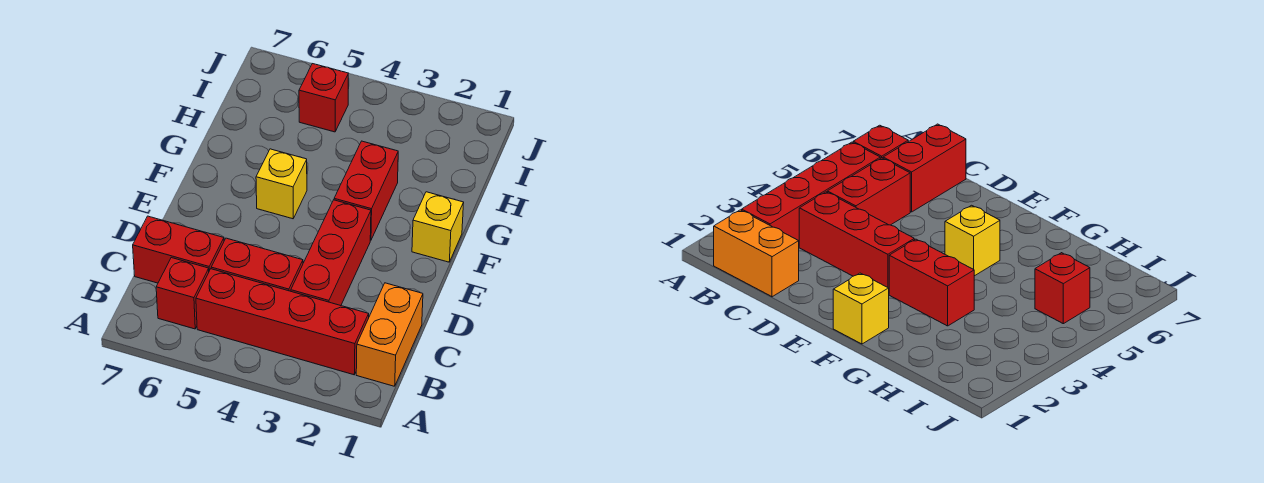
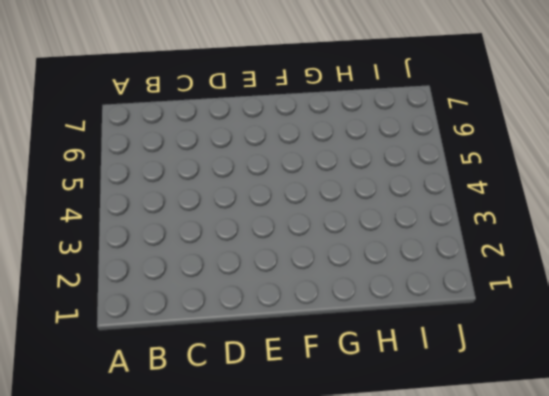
none -> orange brick B1:C1 level 1
none -> red brick B2:B5 level 1

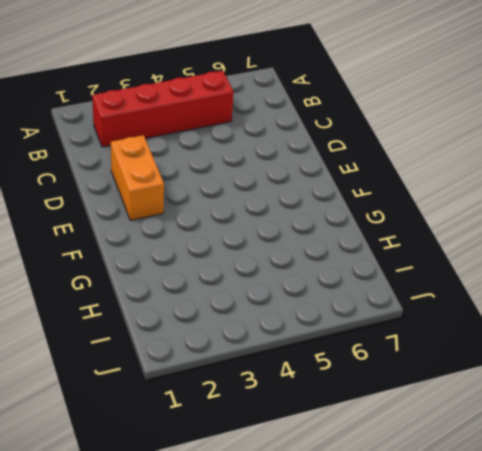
orange brick D2:E2 level 1 -> orange brick B1:C1 level 1
none -> red brick B6 level 1
none -> red brick C3:E3 level 1

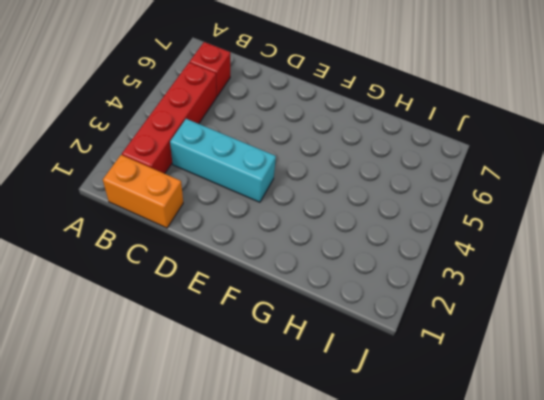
cyan brick C3:E3 level 1 -> red brick C3:E3 level 1
none -> red brick C4:C5 level 1
none -> red brick C6:C7 level 1

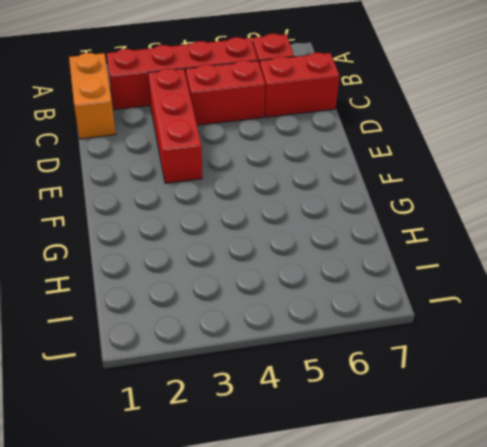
none -> yellow brick F1 level 1
none -> red brick F3:G3 level 1

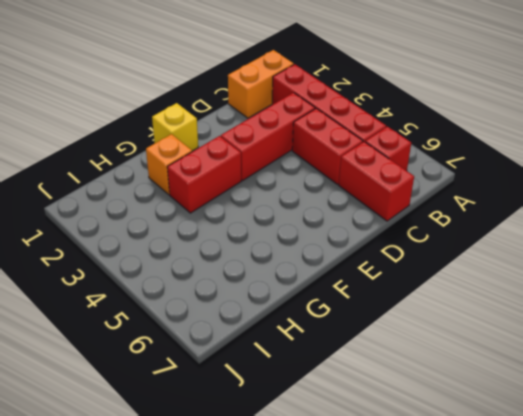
orange brick G2 level 1 -> none
none -> yellow brick F5 level 1
none -> red brick I5 level 1

